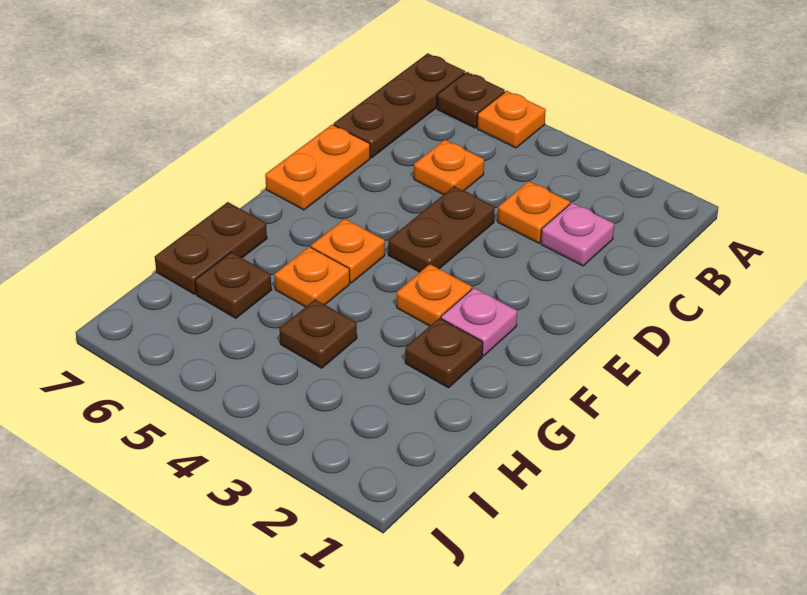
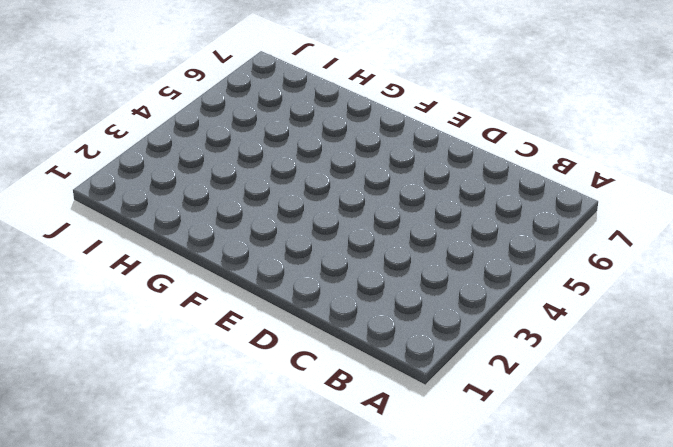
none -> orange plate A5 level 1
none -> brown plate A6 level 1
none -> brown plate A7:C7 level 1

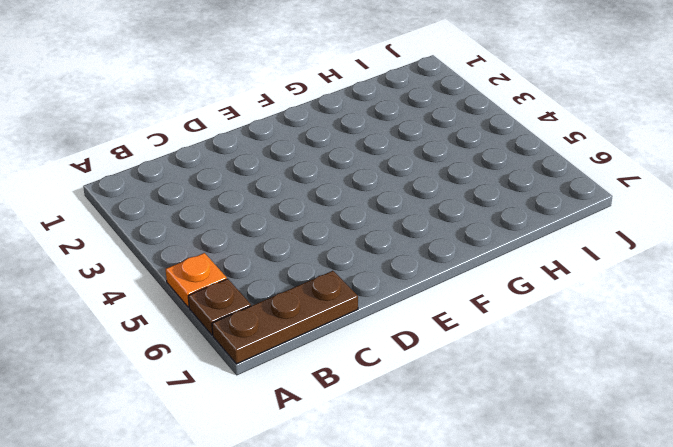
none -> pink plate C2 level 1
none -> orange plate C3 level 1
none -> orange plate C5 level 1

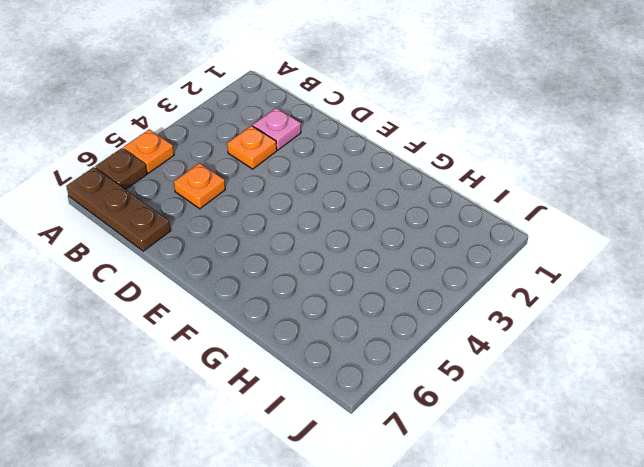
none -> brown plate D4:E4 level 1
none -> orange plate D7:E7 level 1
none -> pink plate F2 level 1

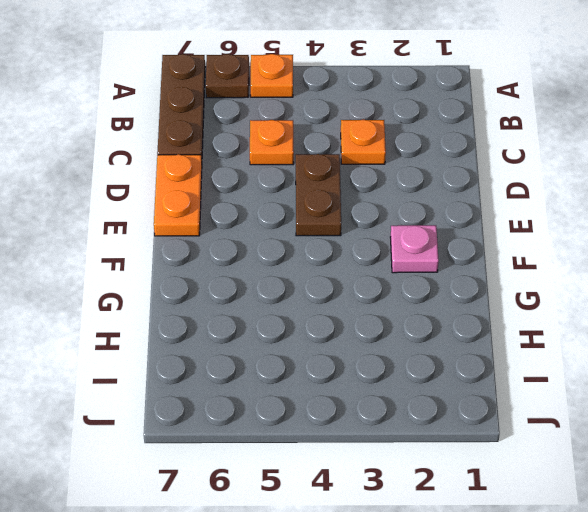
none -> pink plate C2 level 1
none -> orange plate F3 level 1
none -> orange plate F5 level 1

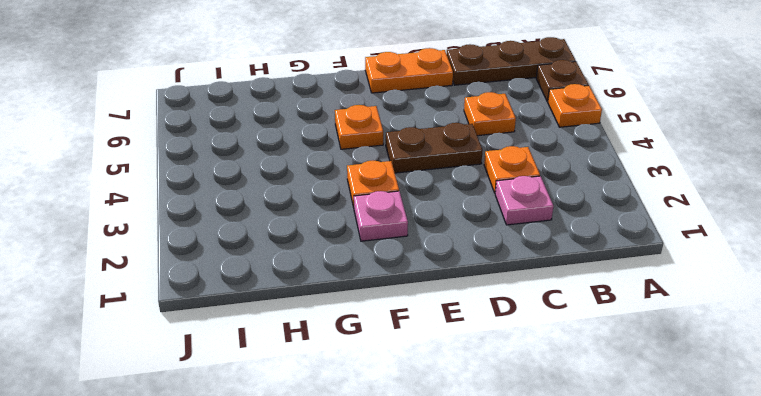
none -> brown plate G2 level 1
none -> orange plate G5 level 1
none -> brown plate G7:H7 level 1

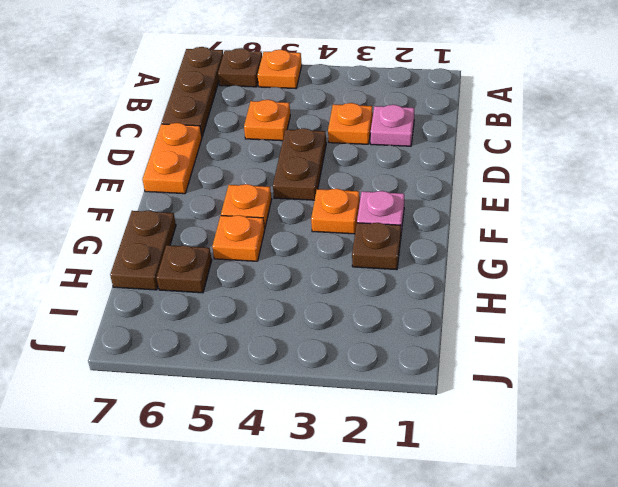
none -> brown plate H4 level 1

